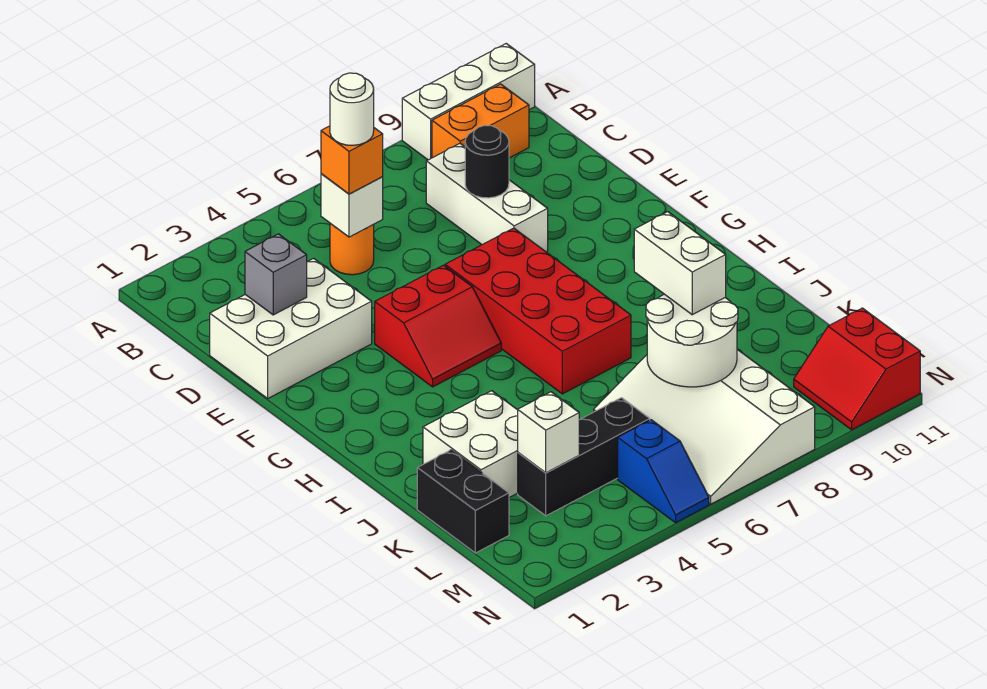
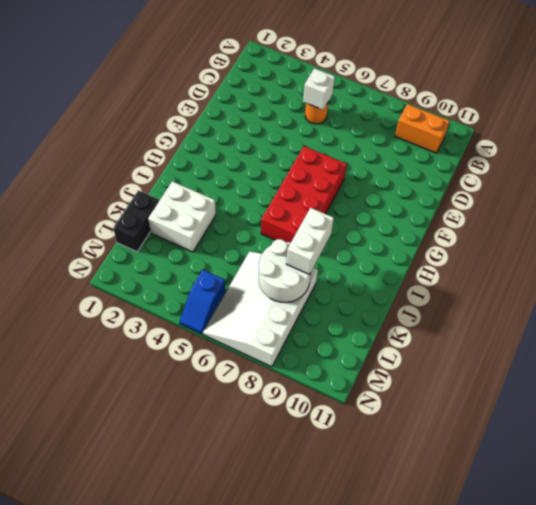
none -> white brick A9:A11 level 1
none -> white brick C8:E8 level 1
none -> white brick D1:E3 level 1

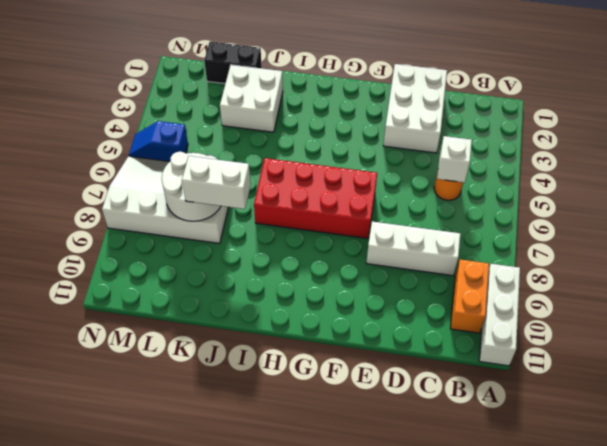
none -> red slope F4:G5 level 1 top F
none -> black brick L3:L5 level 1
none -> red slope M10:N11 level 1 top 11

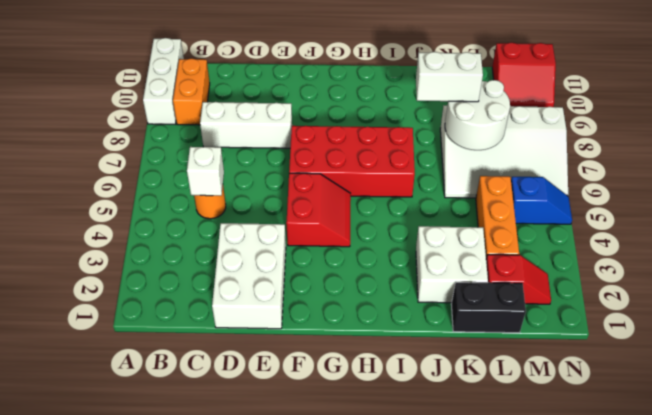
red slope L2:M2 level 1 top L -> none
orange brick L3:L5 level 1 -> black brick L3:L5 level 1
none -> grey brick D2 level 2
none -> black round brick D8 level 2
none -> white brick L3 level 2

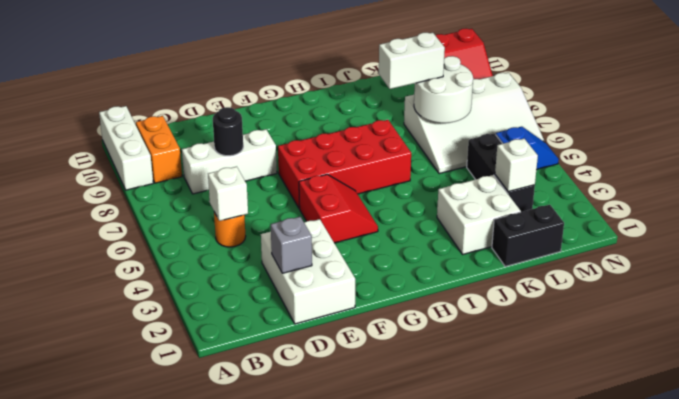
none -> orange brick C5 level 3
none -> white round brick C5 level 4

